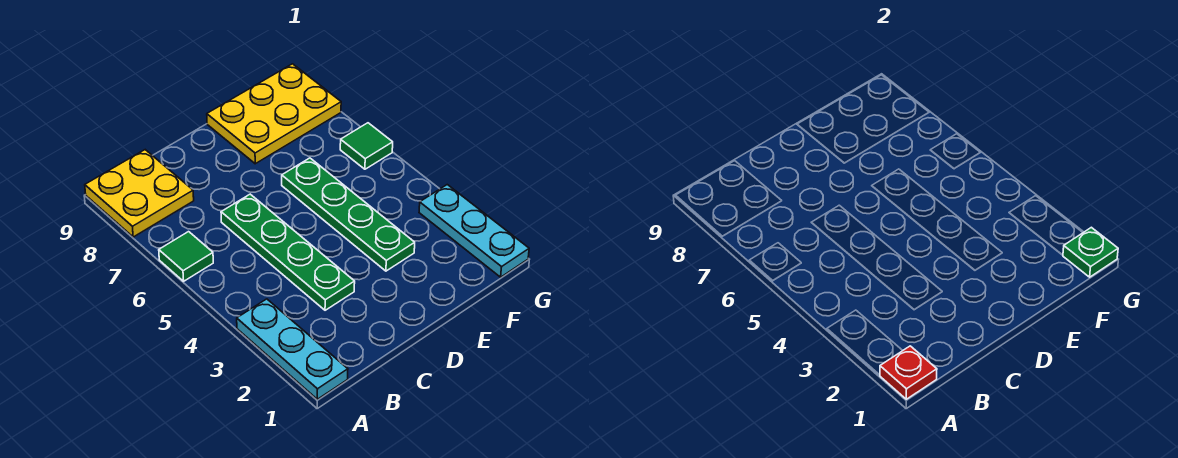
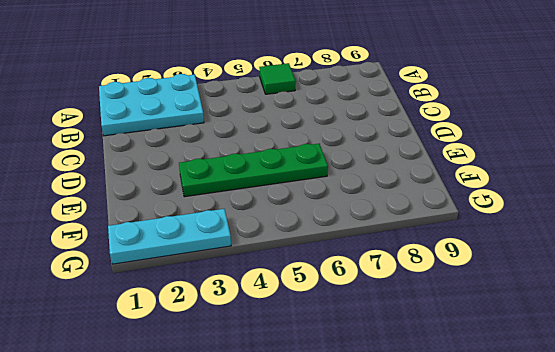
cyan plate A1:B3 level 1 -> cyan plate A1:A3 level 1
none -> yellow plate A8:B9 level 1
none -> green plate C3:C6 level 1

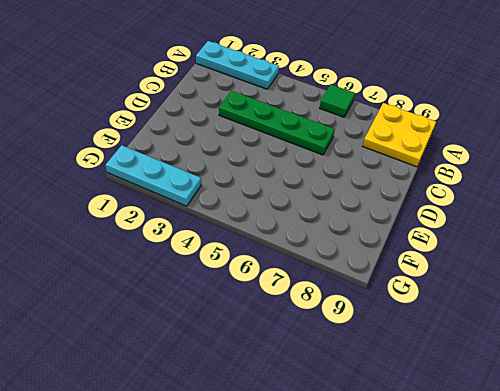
none -> green plate E3:E6 level 1
none -> yellow plate E8:G9 level 1

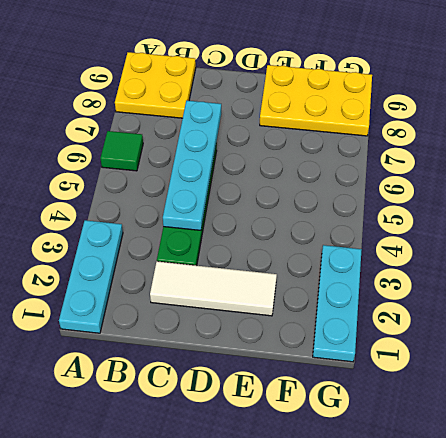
white tile C2:E2 level 1 -> none
cyan plate C4:C7 level 2 -> none
none -> green plate E3:E6 level 1
none -> green tile G6 level 1

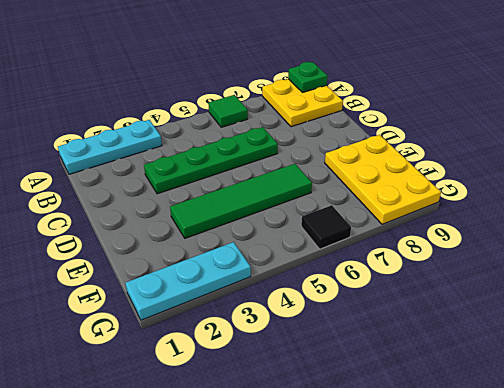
green plate A9 level 2 -> green plate G1 level 2
green tile E3:E6 level 1 -> green plate E3:E6 level 1
black tile G6 level 1 -> green tile G6 level 1
none -> red plate A1 level 2

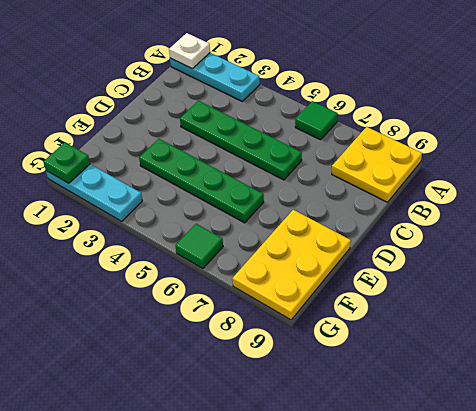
white plate A1 level 2 -> red plate A1 level 2

